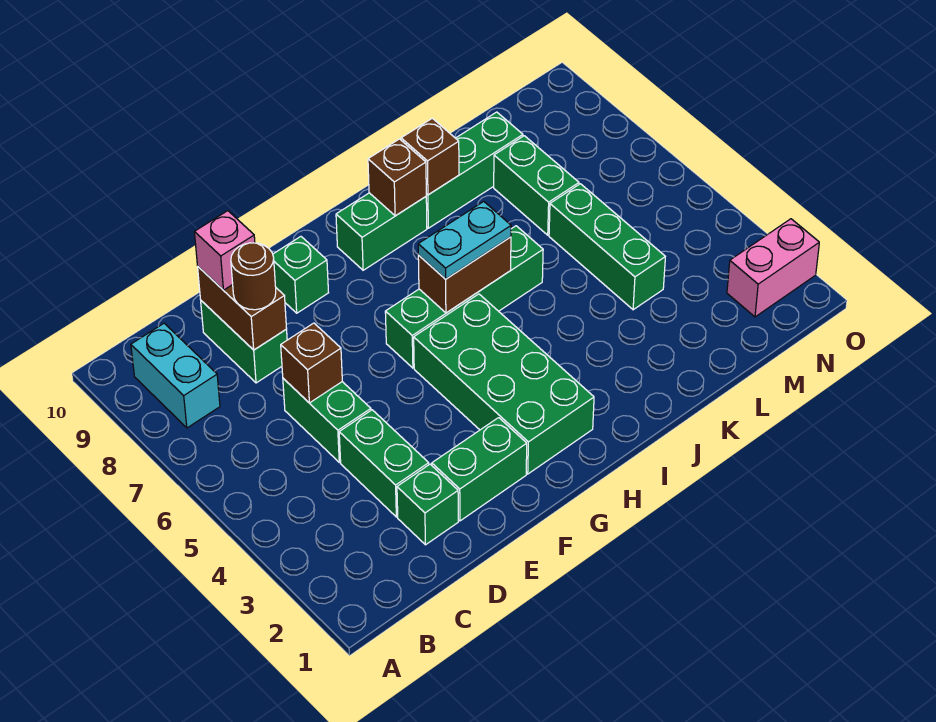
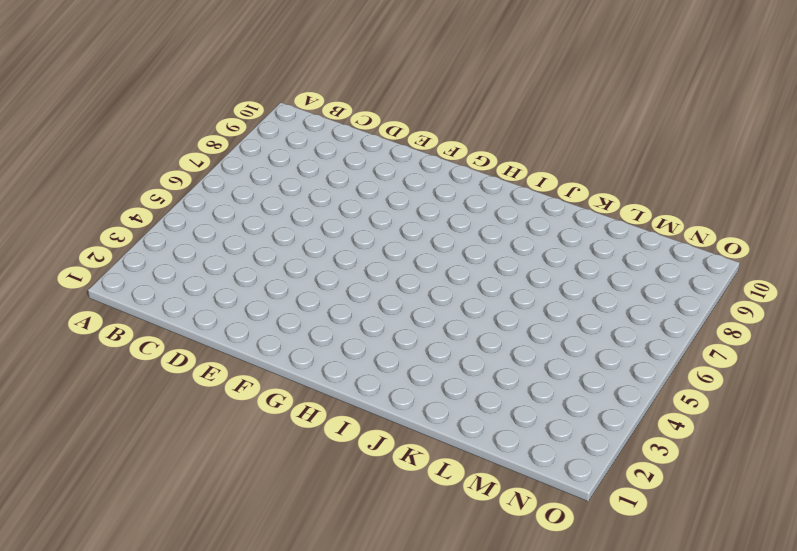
none -> cyan brick B8:B9 level 1
none -> green brick D2 level 1
none -> green brick D3:D4 level 1

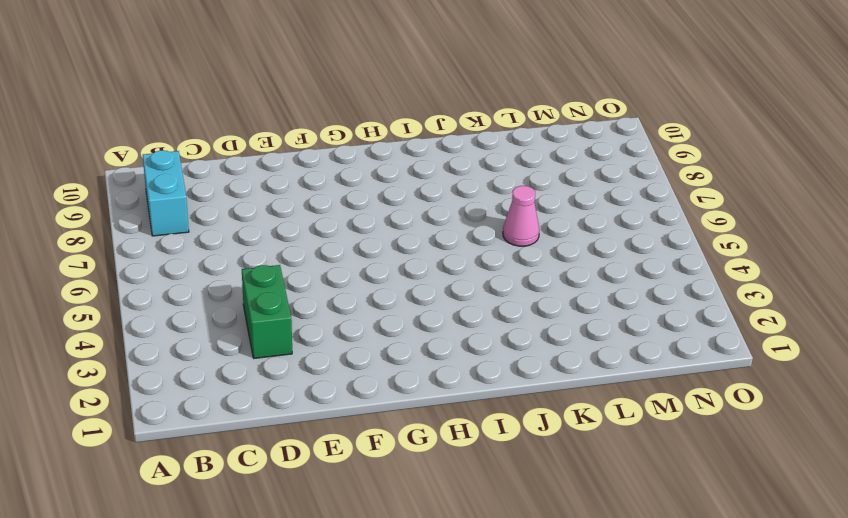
pink cone K6 level 1 -> none
none -> green brick D2 level 1
none -> green brick D5:D6 level 1
none -> green brick D8:D9 level 1

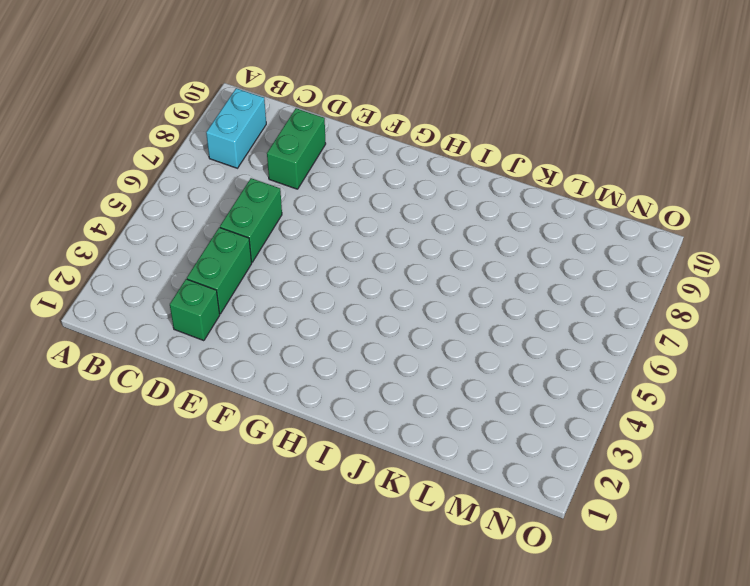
none -> green brick E2:F2 level 1
none -> green brick F9 level 1
none -> green brick G2:H5 level 1

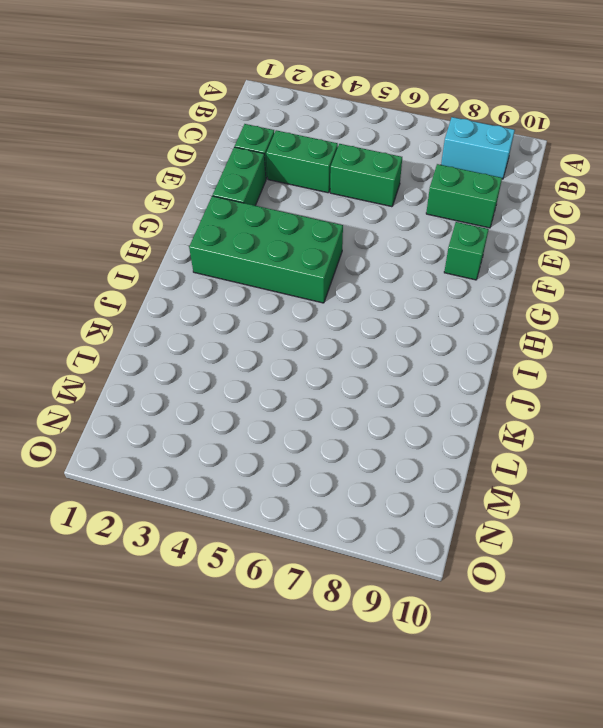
none -> green brick G6:J6 level 1
none -> green brick H9:I9 level 1
none -> green brick J9:L9 level 1

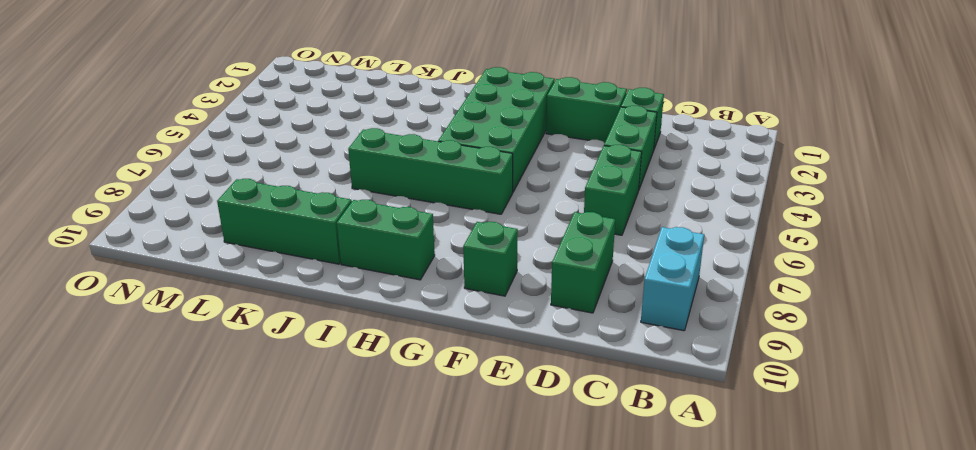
none -> green brick L4:L6 level 1
none -> green brick L7:L8 level 1
none -> pink brick N2:O2 level 1

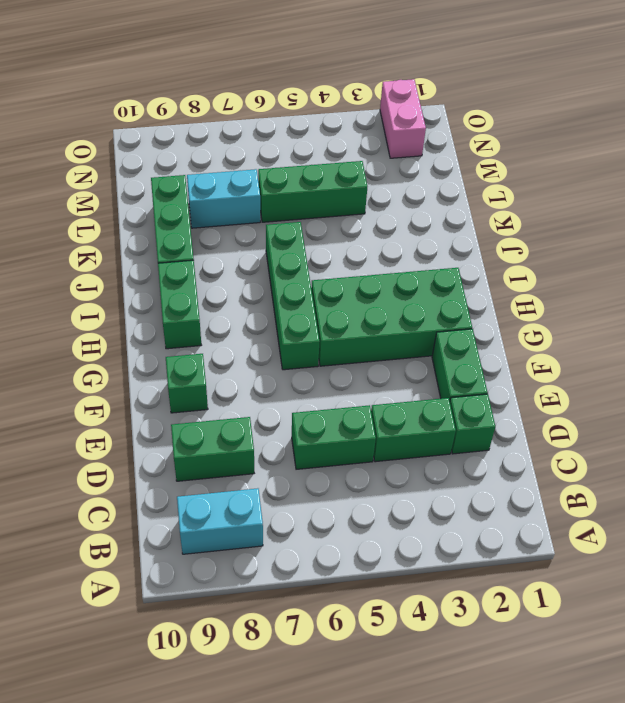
cyan brick L7:L8 level 1 -> green brick L7:L8 level 1
none -> brown brick D6 level 2
none -> brown brick D8:D9 level 2
none -> brown brick H6:I6 level 2

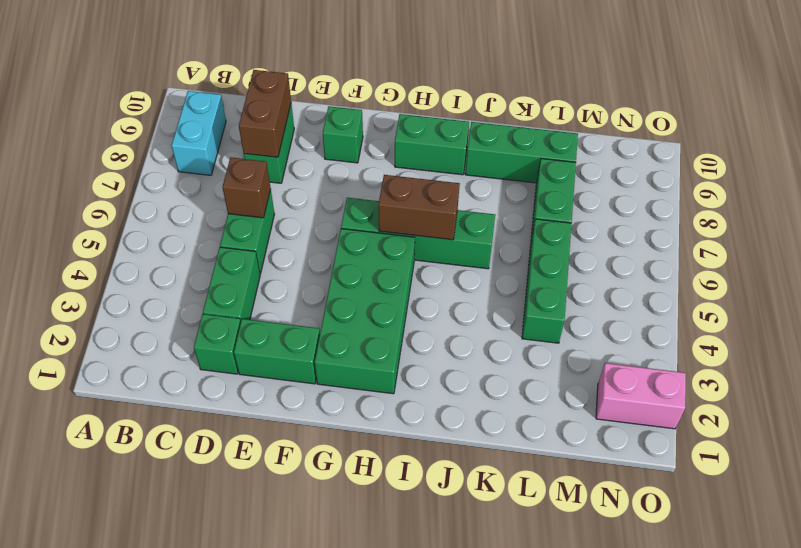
none -> brown brick I9 level 2
none -> brown brick J9 level 2
none -> brown round brick D8 level 3

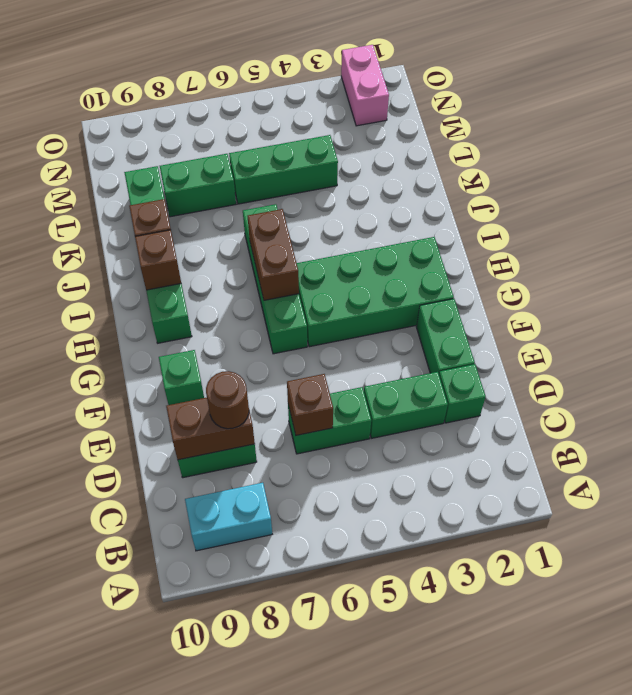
none -> pink brick D9 level 3
none -> cyan plate H6:I6 level 3

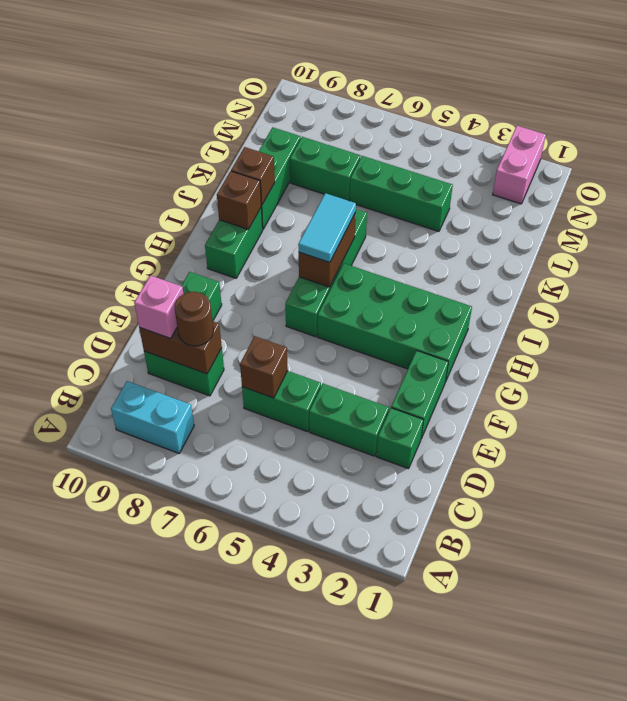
cyan tile H6:I6 level 3 -> cyan plate H6:I6 level 3

